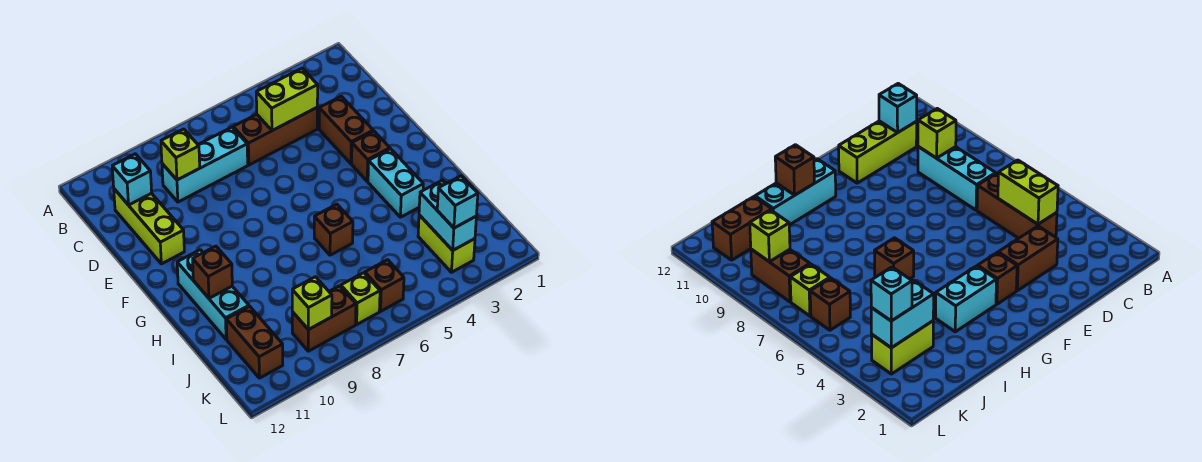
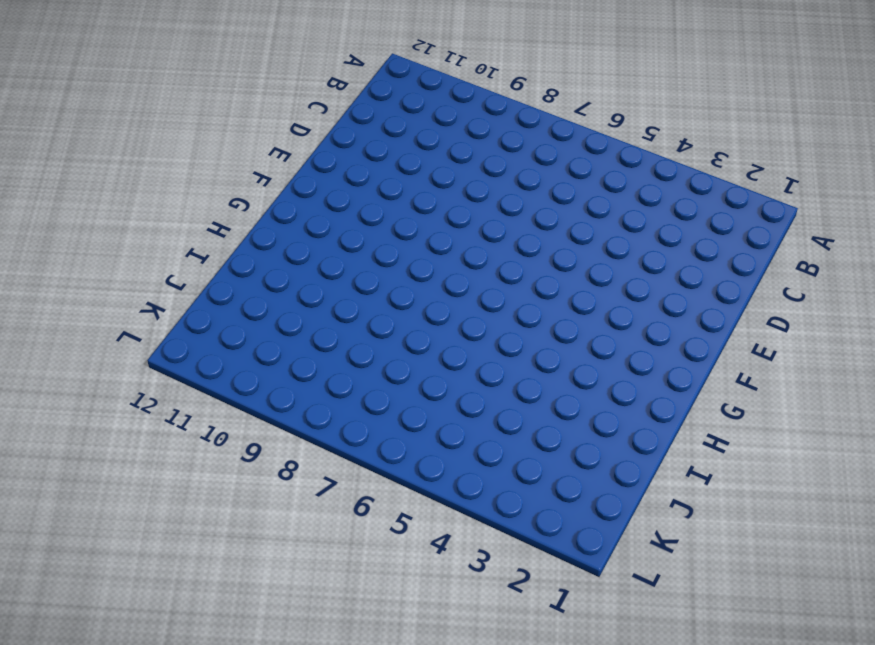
none -> brown brick C4:C6 level 1
none -> cyan brick C7:C9 level 1
none -> lime brick C11:E11 level 1

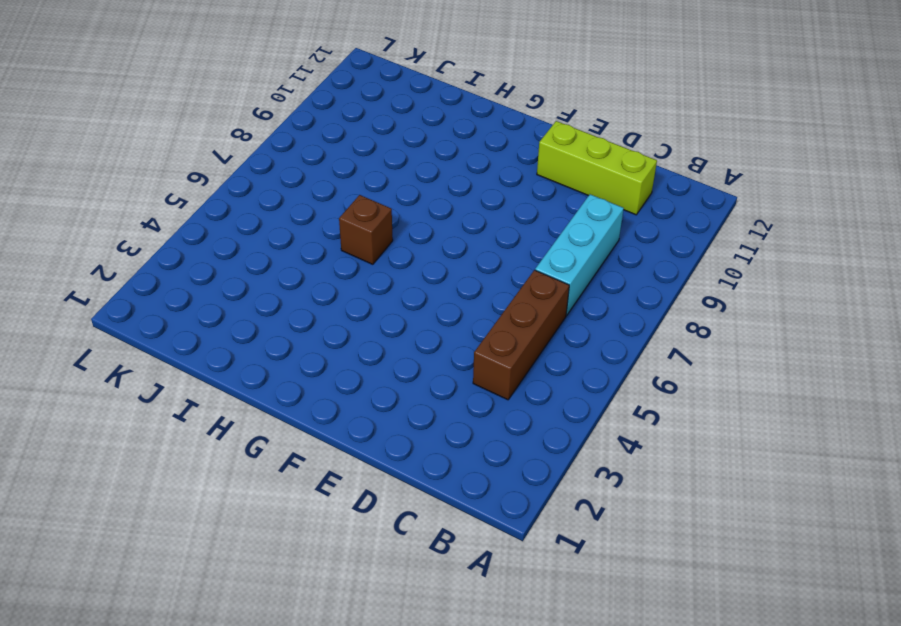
none -> brown brick D3:E3 level 1
none -> brown brick F3 level 1
none -> cyan brick G3:H3 level 1

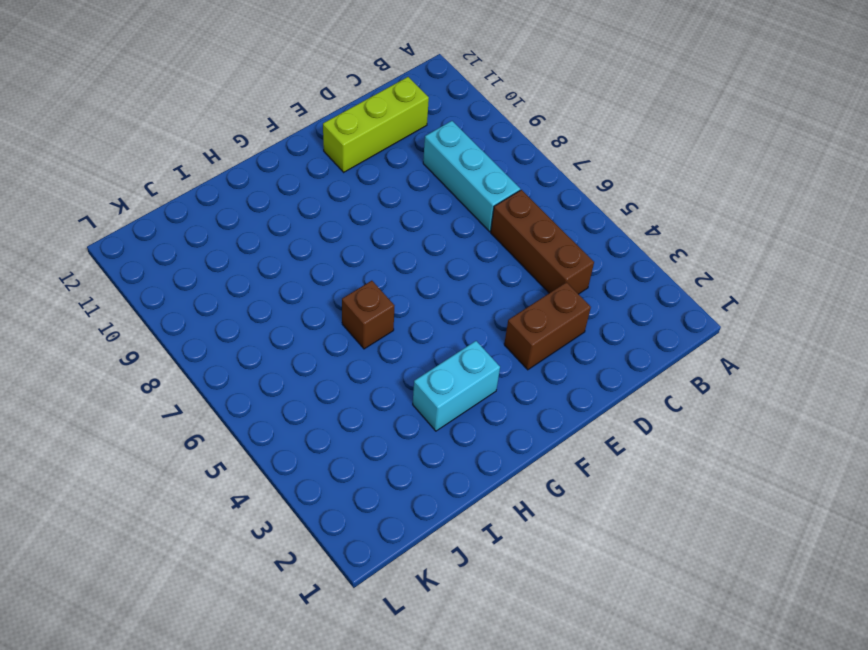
none -> brown brick F3 level 1
none -> cyan brick G11:I11 level 1
none -> lime brick J3:K3 level 1

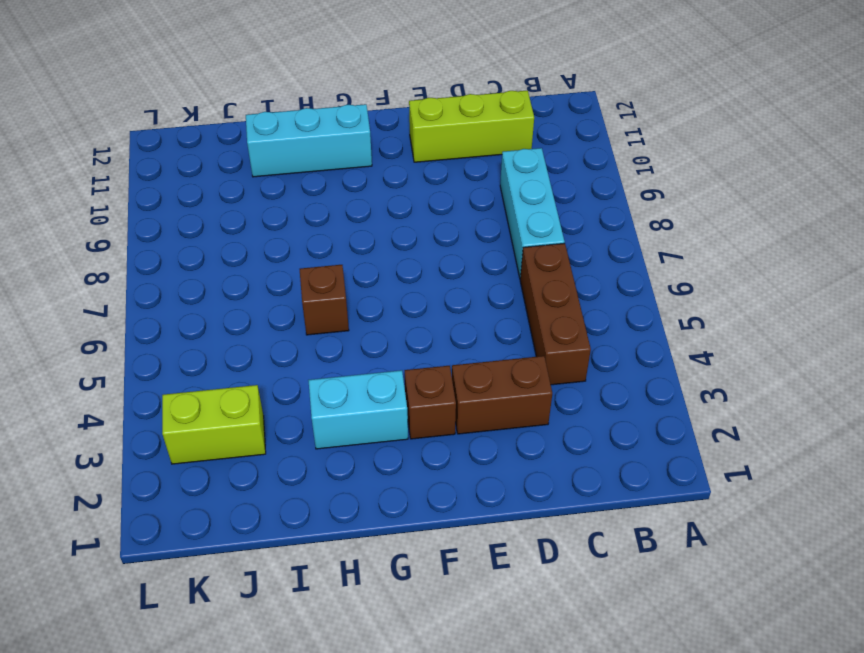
none -> brown brick J11:K11 level 1
none -> brown brick K6 level 1
none -> lime brick K7 level 1

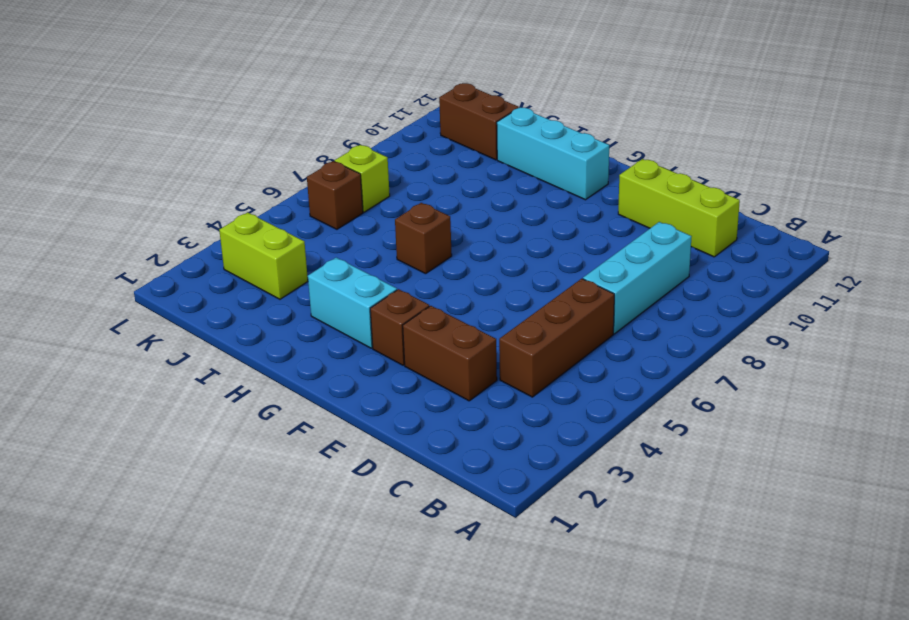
none -> brown brick K8:K9 level 1
none -> lime brick C4:C5 level 2
none -> lime brick C9 level 2

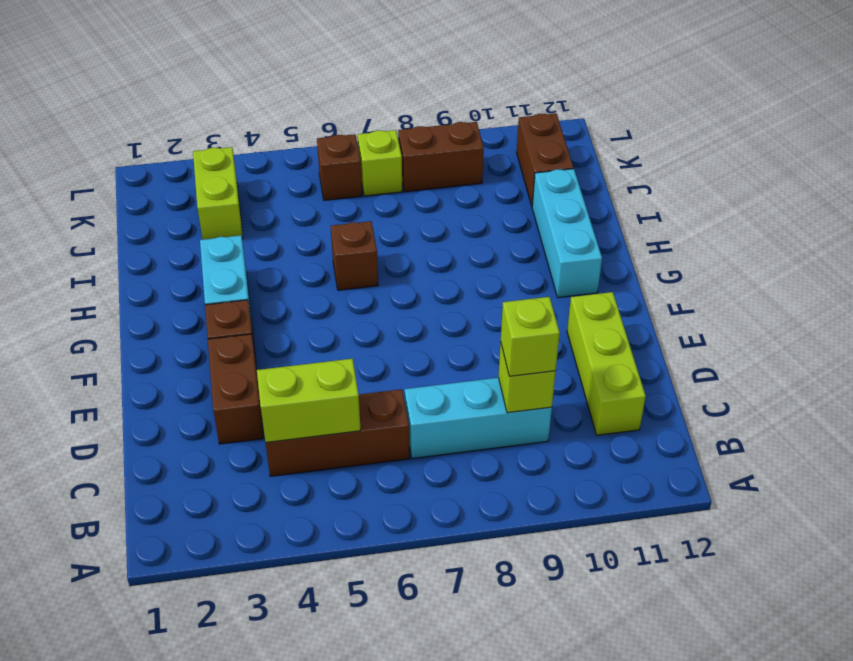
lime brick C9 level 3 -> lime brick K9 level 2
none -> cyan brick C11 level 2
none -> brown brick H11 level 2
none -> cyan brick J3:K3 level 2

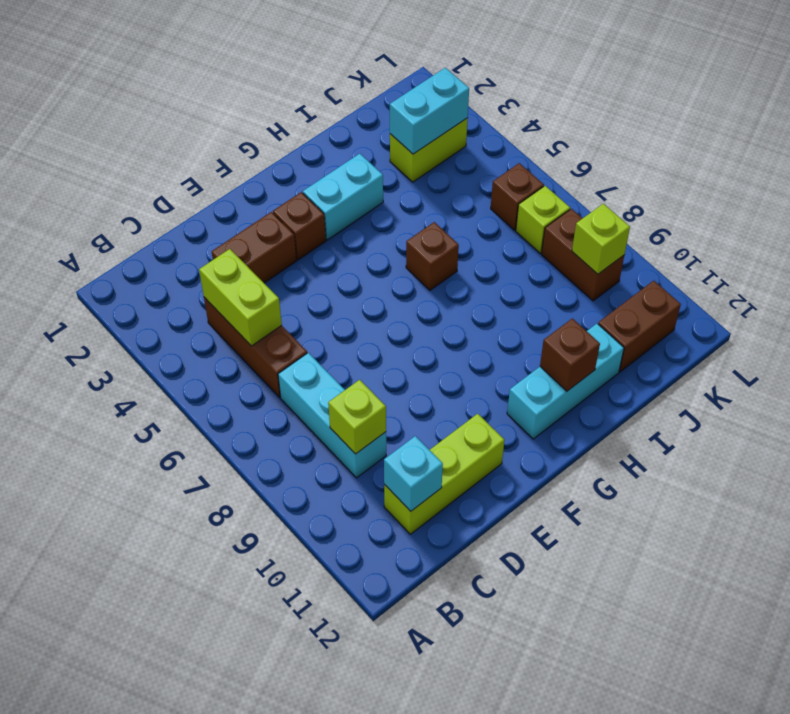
none -> cyan brick K3 level 3

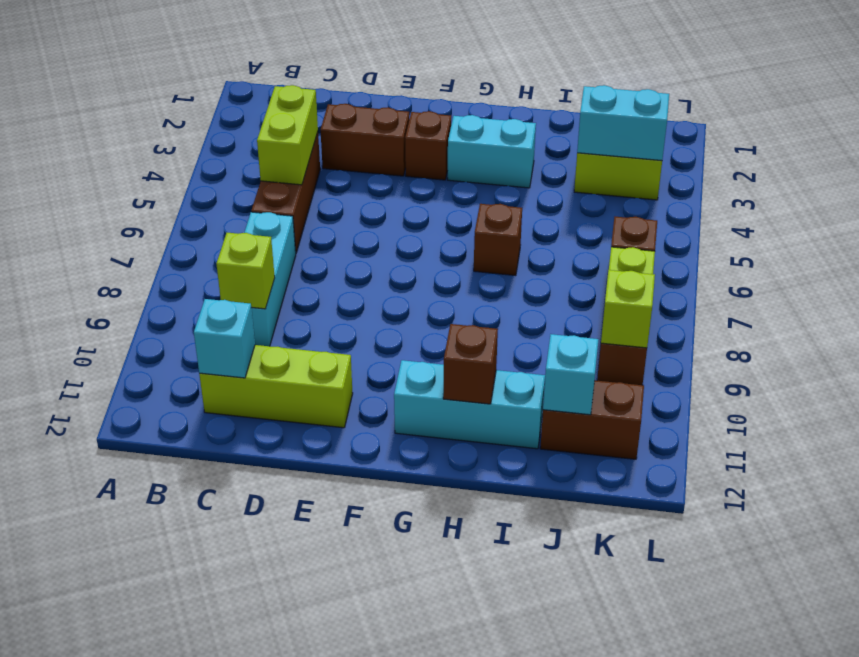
cyan brick J11 level 2 -> cyan brick K3 level 3

